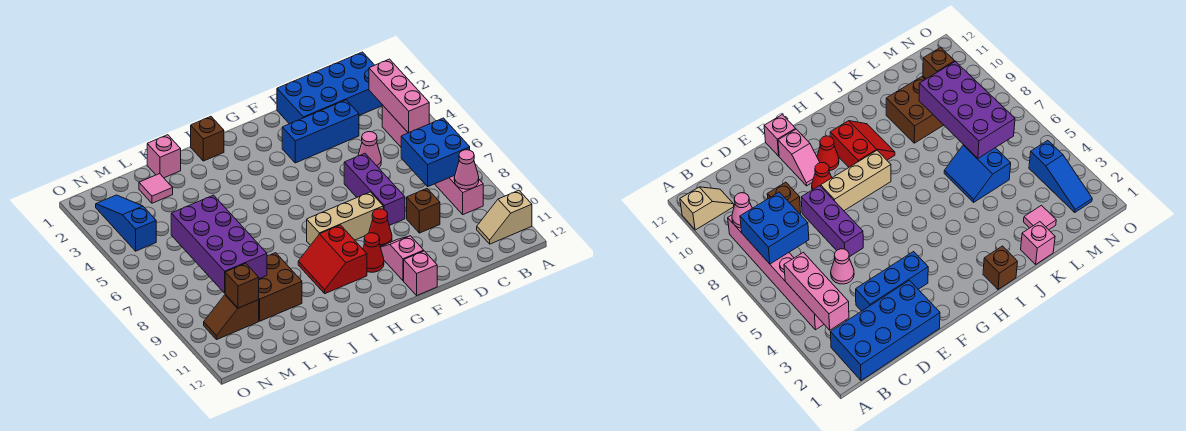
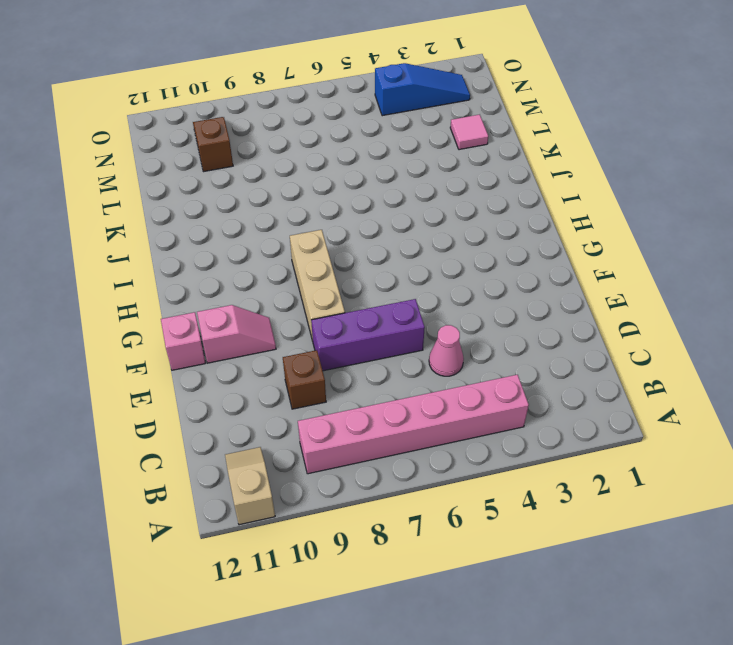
none -> blue brick B1:E2 level 1
none -> blue brick D3:F3 level 1
none -> red cone F9 level 1

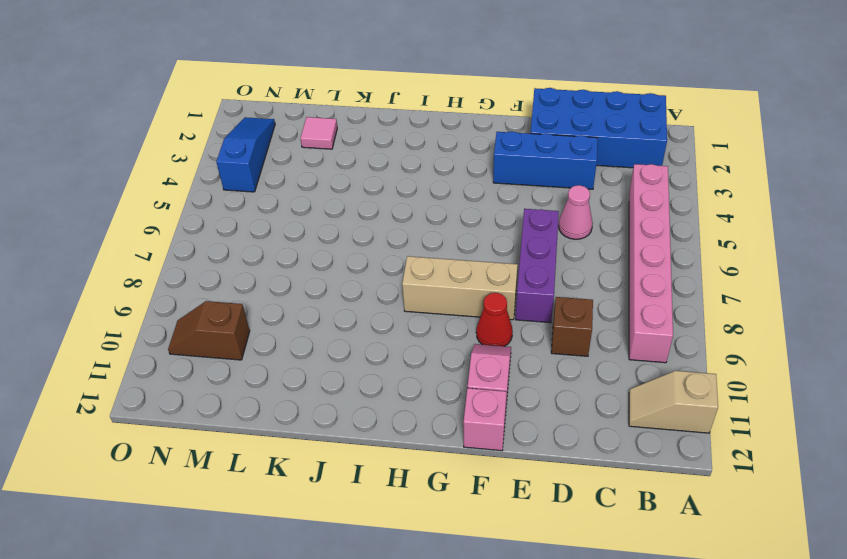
none -> red cone G10 level 1
none -> red slope H9:I10 level 1 top H
none -> brown brick I1 level 1

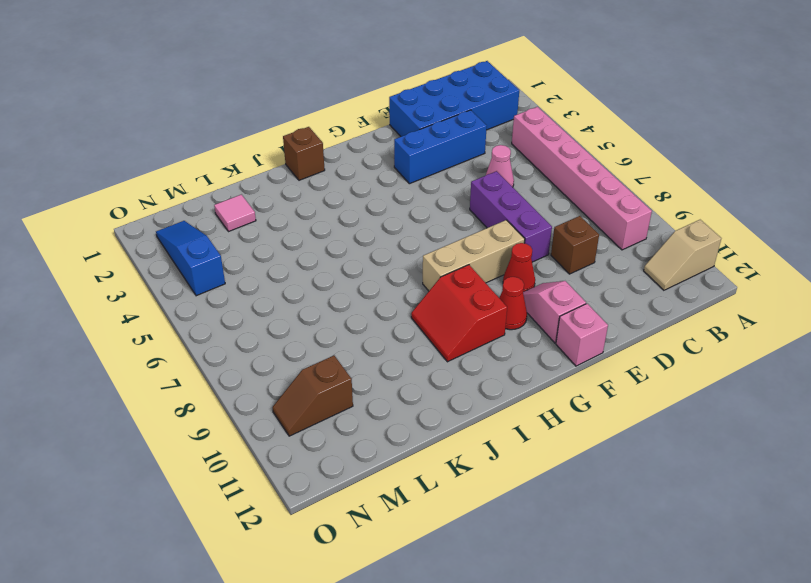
none -> pink brick K1 level 1
none -> blue slope K5:L6 level 1 top L
none -> brown brick K9:L10 level 1

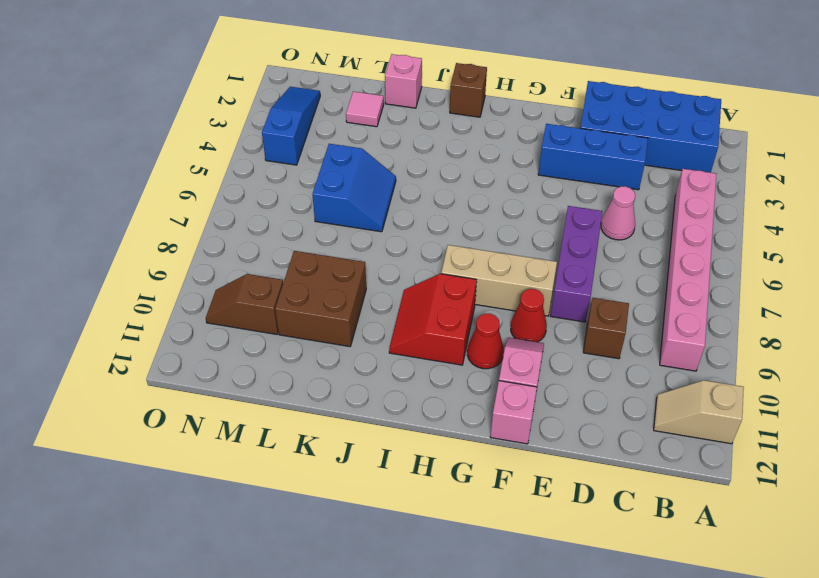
none -> pink brick B3:B5 level 2
none -> blue brick B7:C8 level 2
none -> pink cone B9 level 2

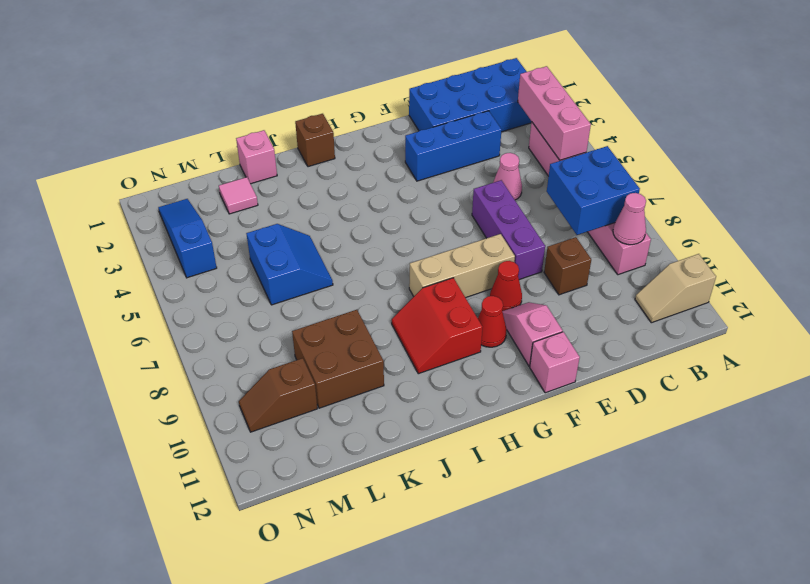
none -> purple brick L6:M9 level 2
none -> brown brick M10 level 2

